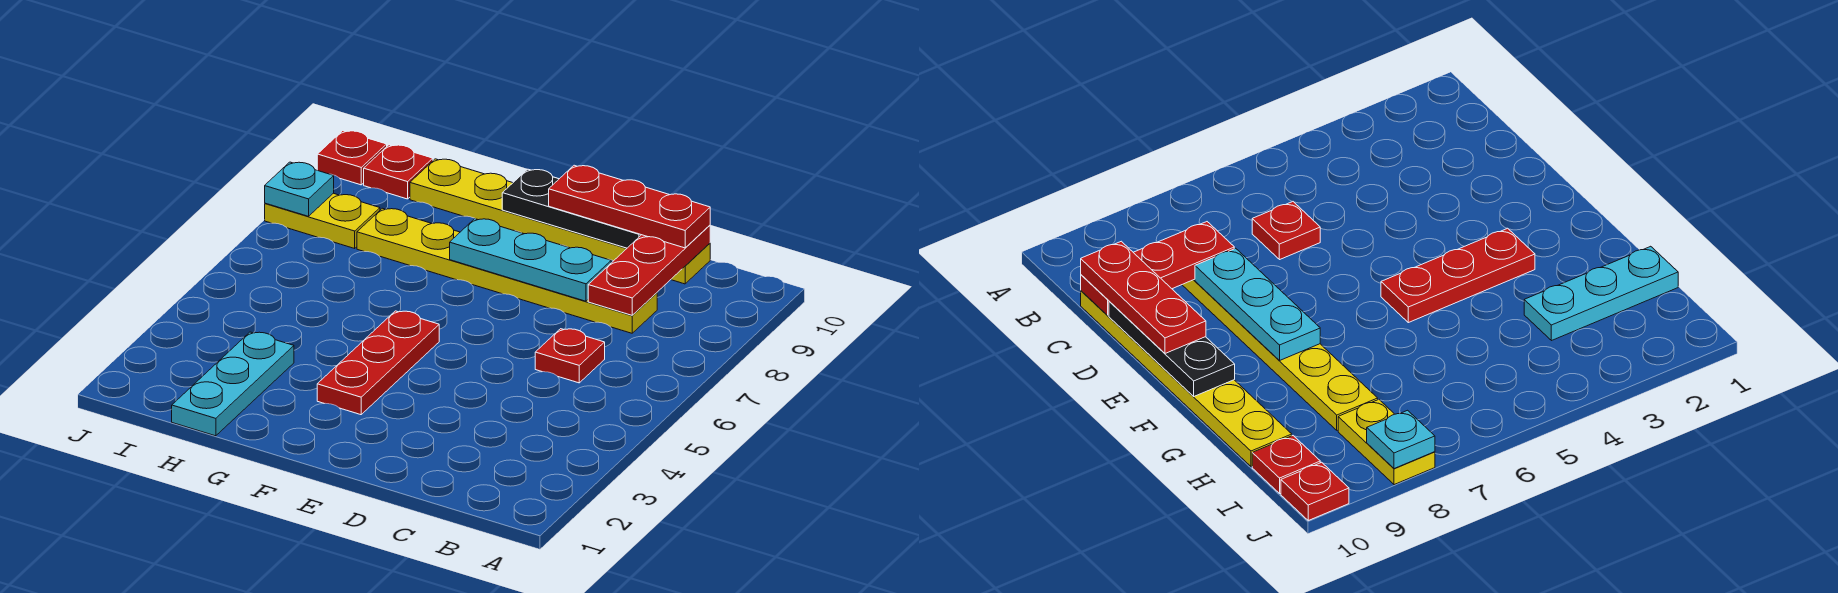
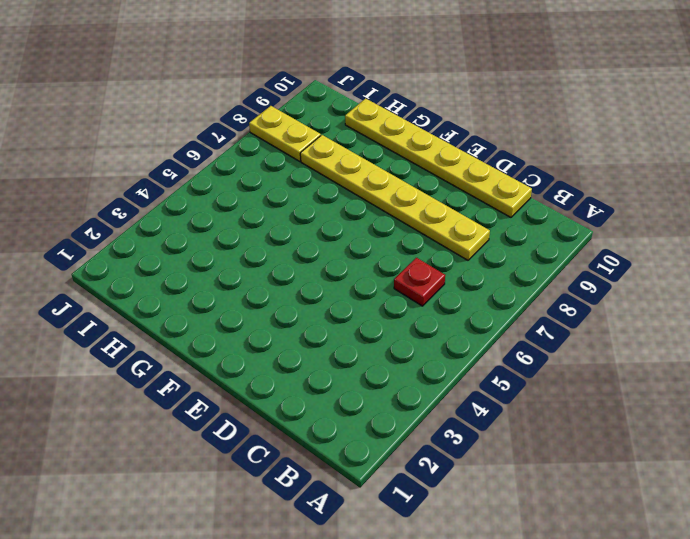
none -> red plate F3:F5 level 1
none -> cyan plate H1:H3 level 1
none -> red plate I10 level 1

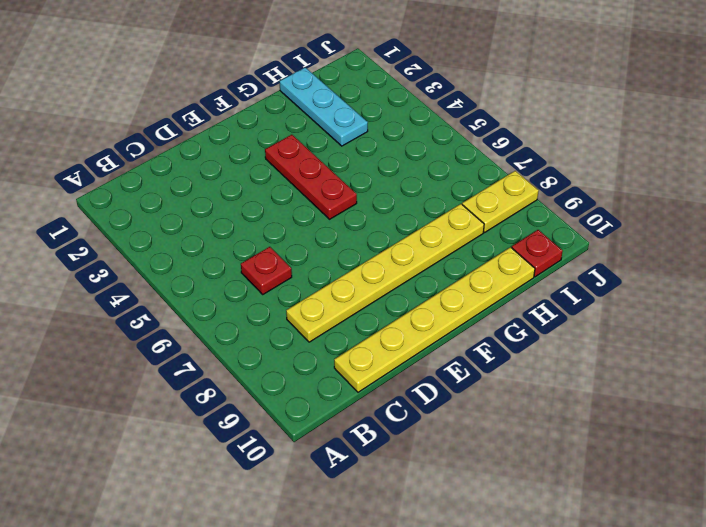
none -> red plate J10 level 1
none -> red plate C8:C10 level 2
none -> cyan plate D8:F8 level 2

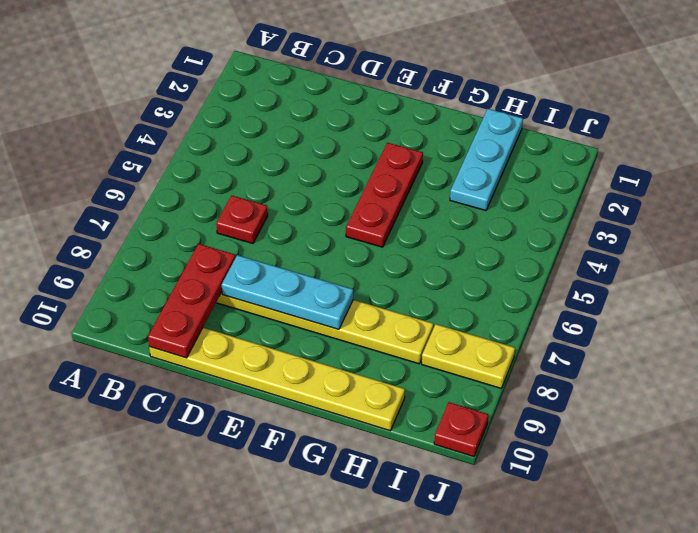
none -> red plate I10 level 1
none -> black plate D10:F10 level 2
none -> cyan plate J8 level 2

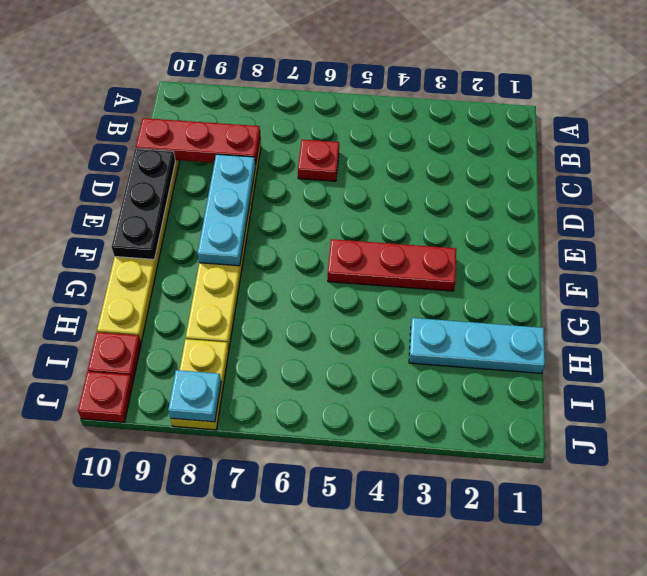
none -> red plate C10:E10 level 3

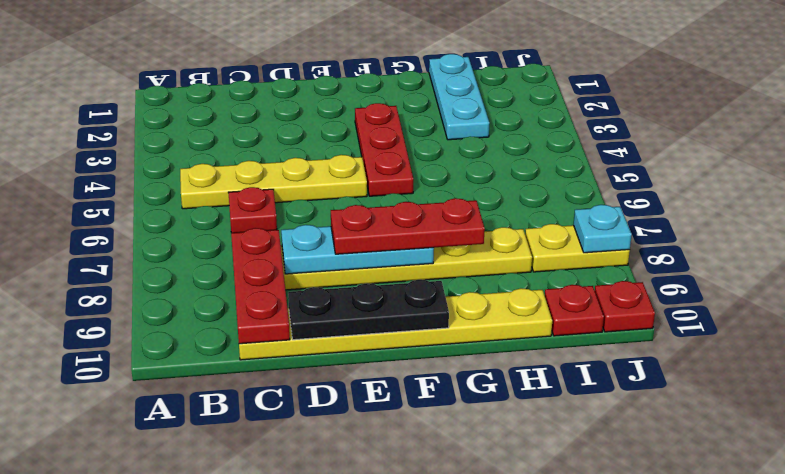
yellow plate B5:E5 level 1 -> none
red plate E8:G8 level 3 -> red plate C10:E10 level 3

